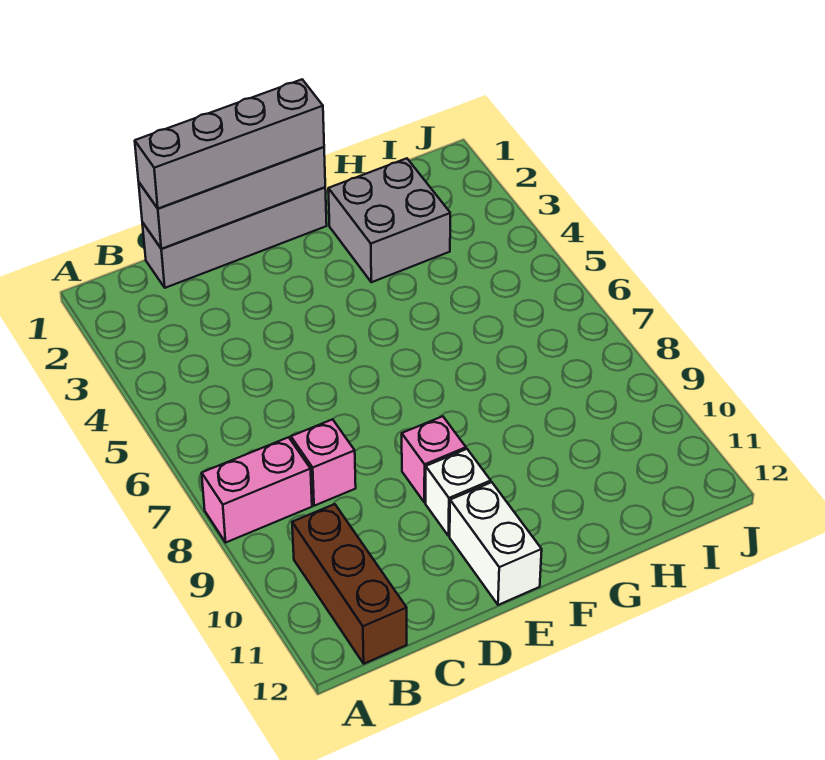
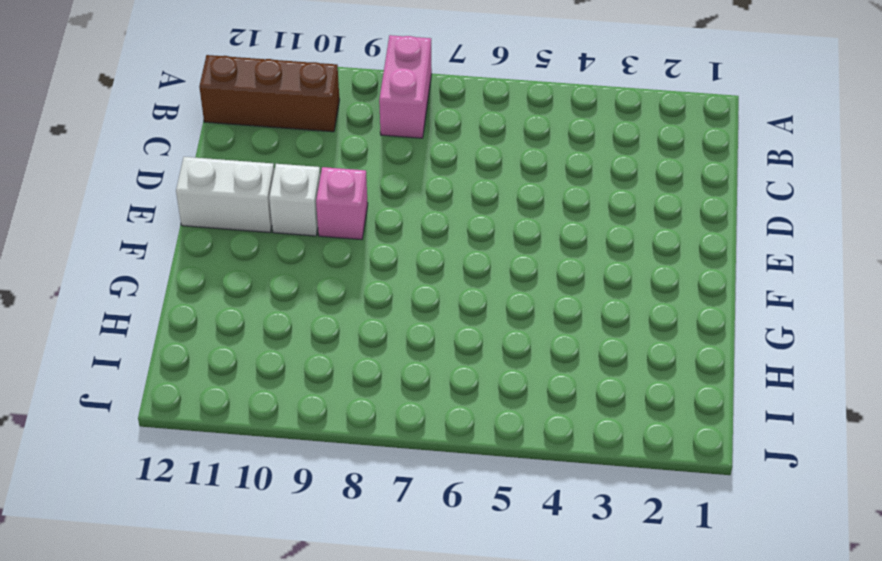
none -> grey brick C1:F1 level 1
none -> pink brick C8 level 1

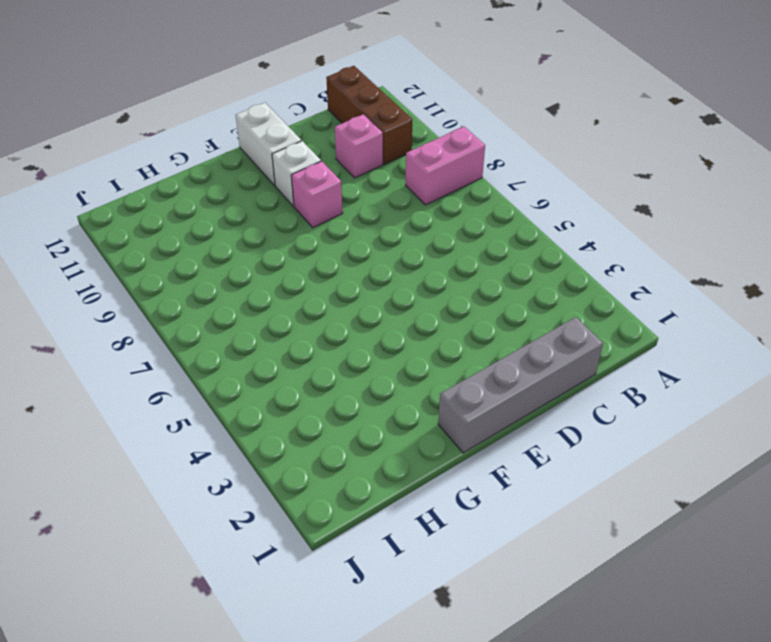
pink brick C10 level 1 -> pink brick C8 level 1
none -> grey brick G2:H3 level 1
none -> grey brick C1:F1 level 2

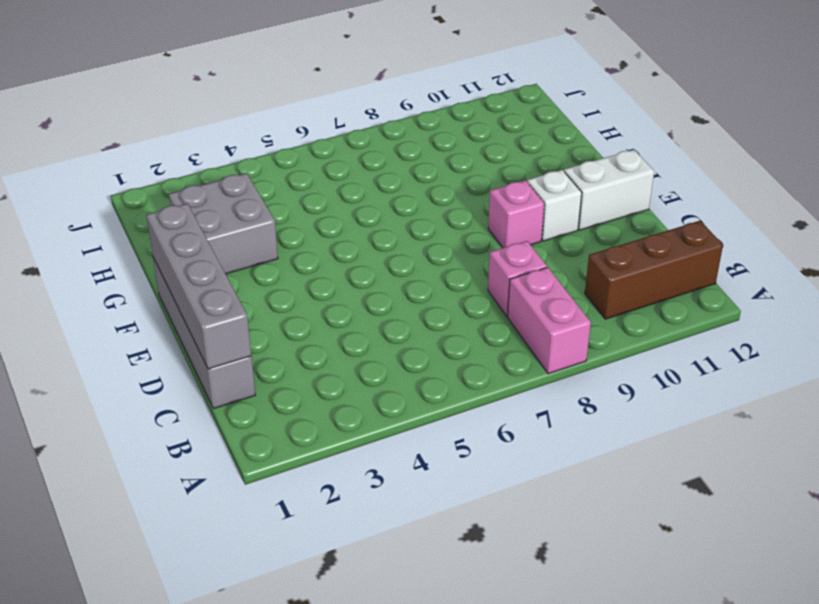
none -> grey brick C1:F1 level 3

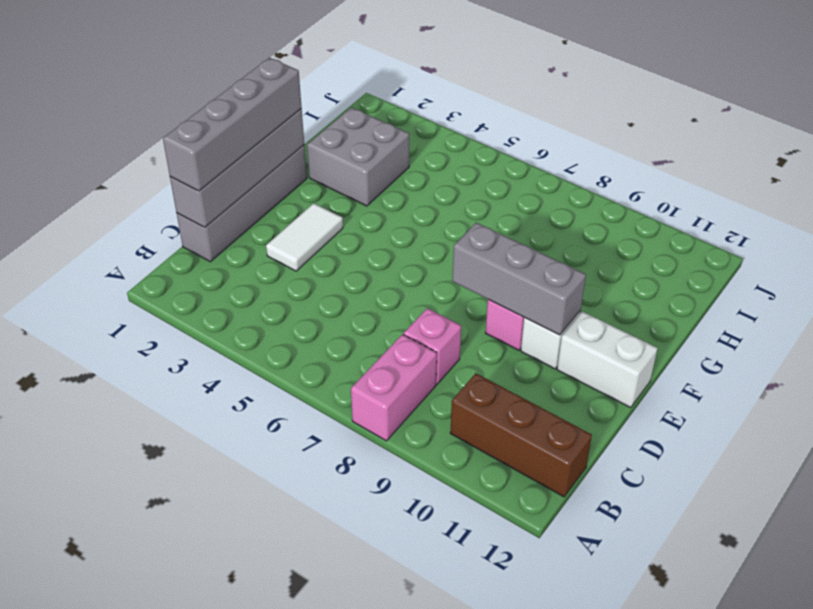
white tile D3:E3 level 1 -> none
grey brick E8:E10 level 2 -> none

